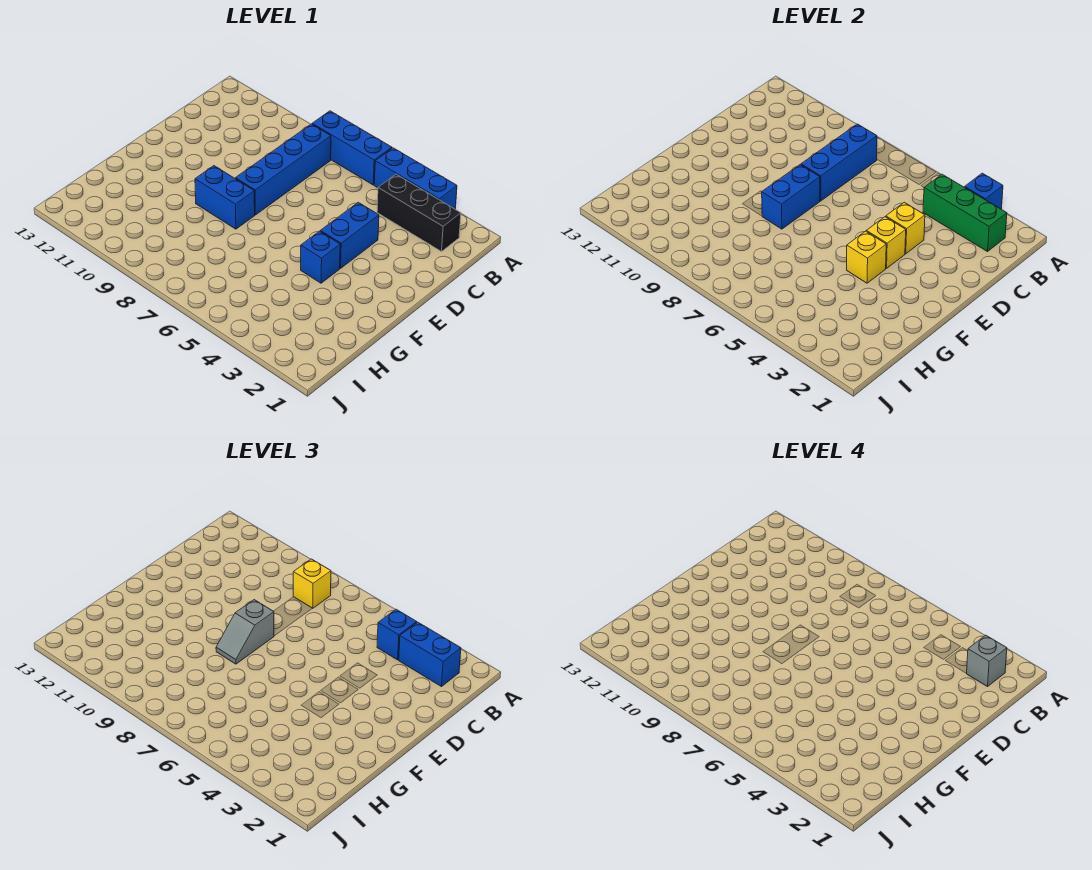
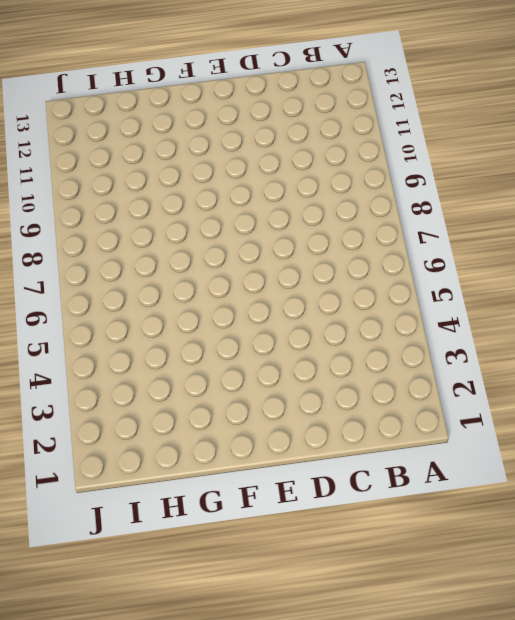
none -> blue brick A3:A5 level 1
none -> blue brick A6:A8 level 1
none -> black brick B2:B4 level 1

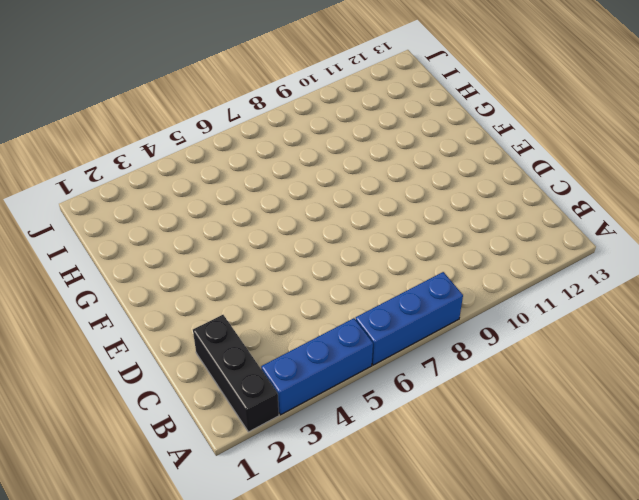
black brick A2:C2 level 1 -> black brick B2:B4 level 1
none -> blue brick B8:E8 level 1
none -> blue brick D4:E4 level 1
none -> blue brick F4 level 1

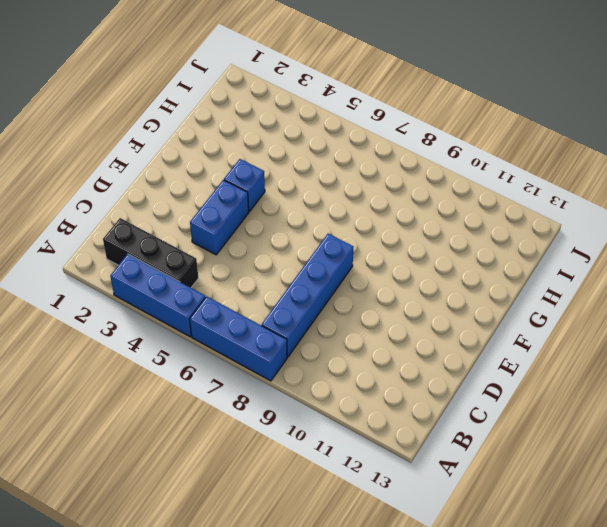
none -> blue brick F8:F9 level 1
none -> blue brick A3 level 2
none -> green brick B2:B4 level 2

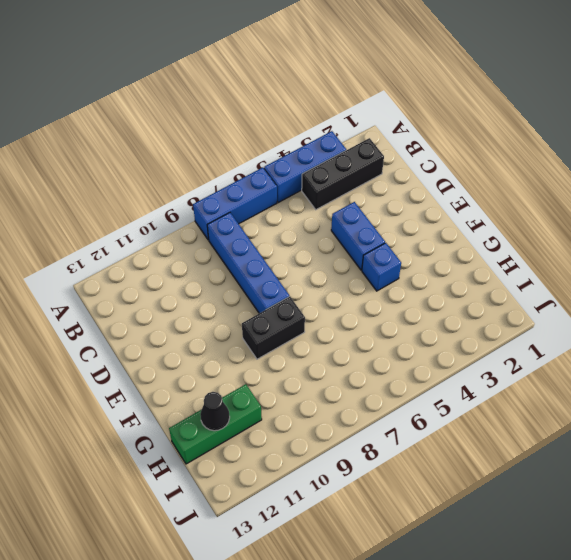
black brick F8:F9 level 1 -> blue brick F8:F9 level 1
green brick H11:H13 level 1 -> green brick B2:B4 level 2
black cone H12 level 2 -> none
none -> blue brick A3 level 2
none -> blue brick B8:D8 level 2
none -> yellow brick D4 level 2

